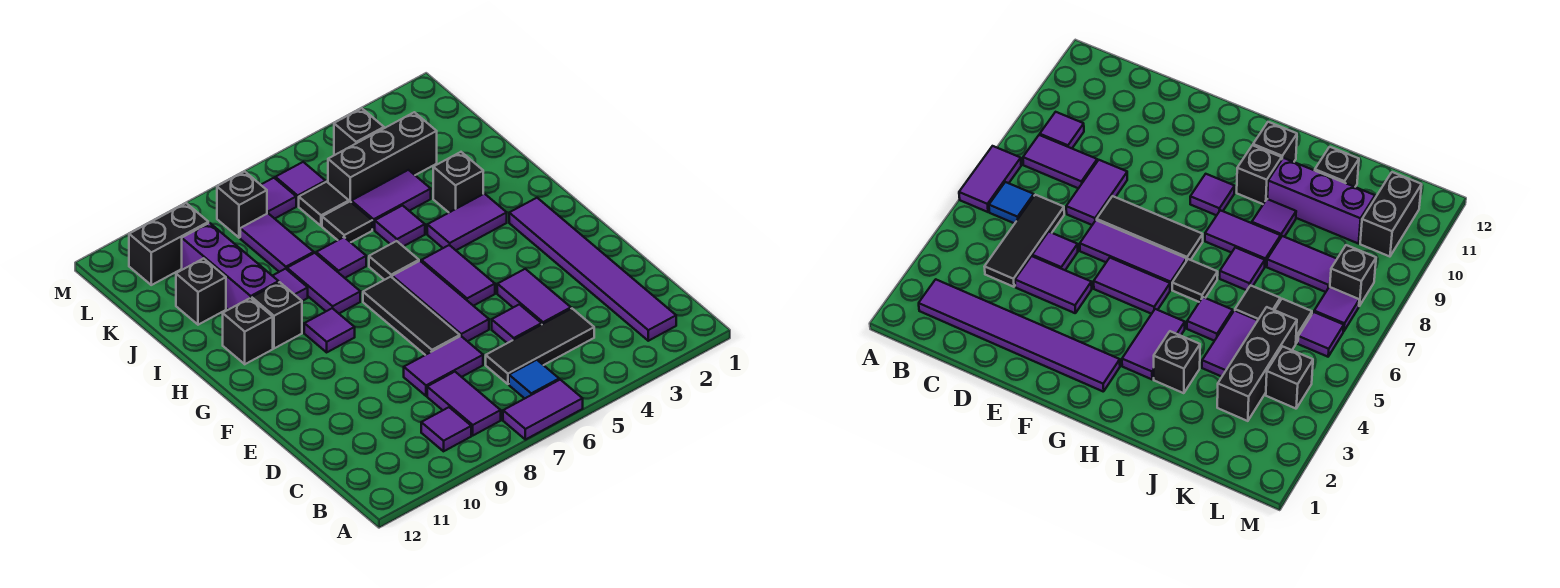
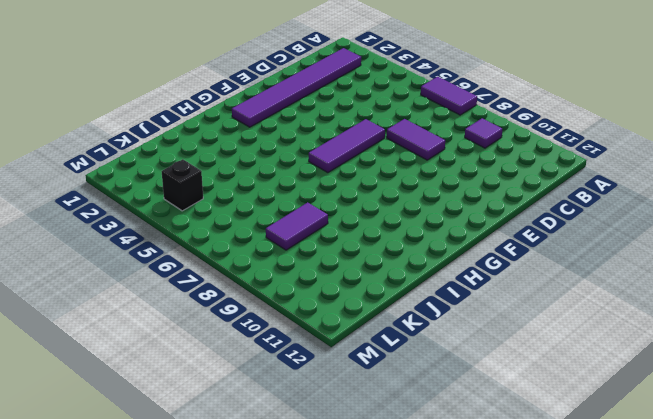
none -> blue tile B6 level 1
none -> purple tile B8:C8 level 1
none -> black tile C4:C6 level 1
none -> purple tile D4:E4 level 1

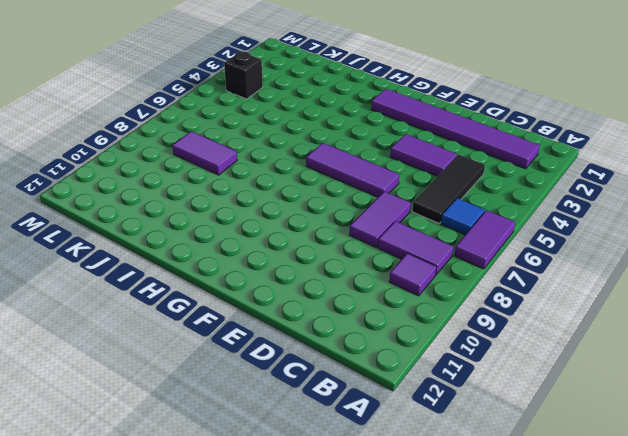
none -> purple tile D5 level 1
none -> black tile E7:G7 level 1
none -> purple tile F5:G5 level 1
none -> purple tile G9 level 1

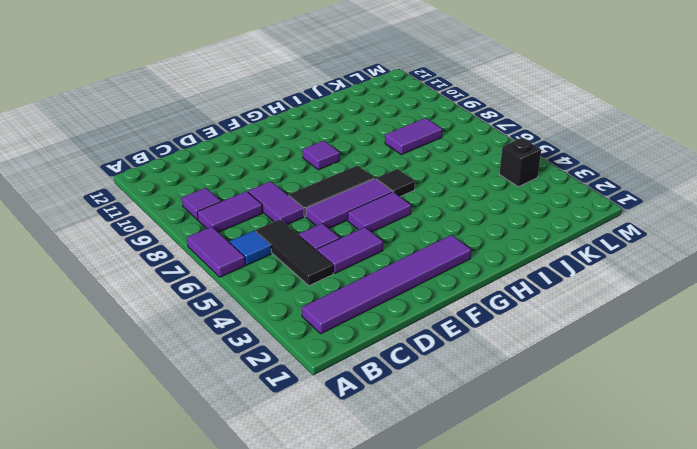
none -> purple tile H3:H4 level 1
none -> purple tile H8:I8 level 1
none -> black brick H10 level 1
none -> black brick H11 level 1

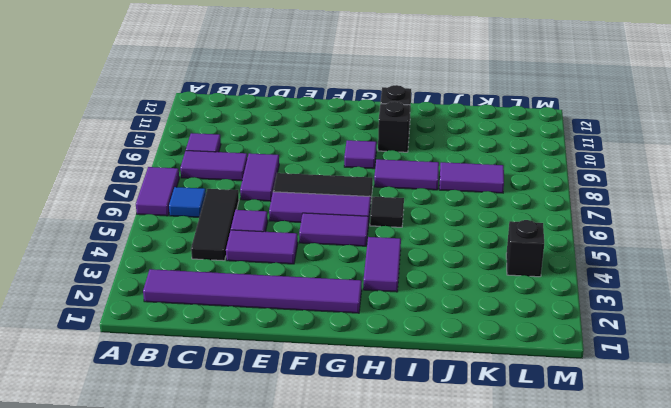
none -> black brick I3 level 1
none -> purple tile I5 level 1
none -> purple tile I7 level 1
none -> purple tile I9 level 1

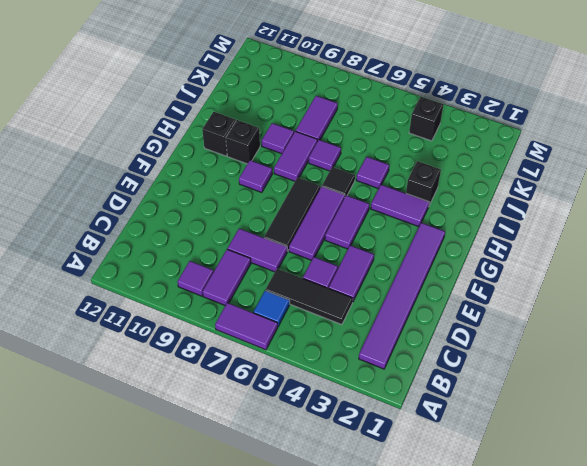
none -> purple brick I10:K10 level 1
none -> purple tile J4:J5 level 1
none -> black tile J6 level 1
none -> black brick J11 level 1

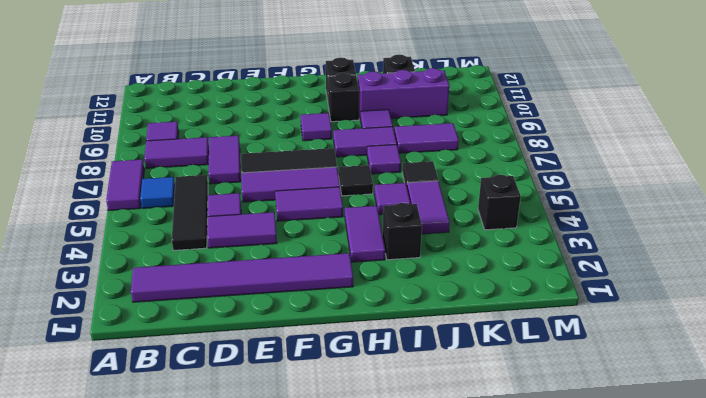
none -> black brick K3:K5 level 1
none -> black tile K6 level 1
none -> purple tile L6 level 1
none -> purple tile L7 level 1

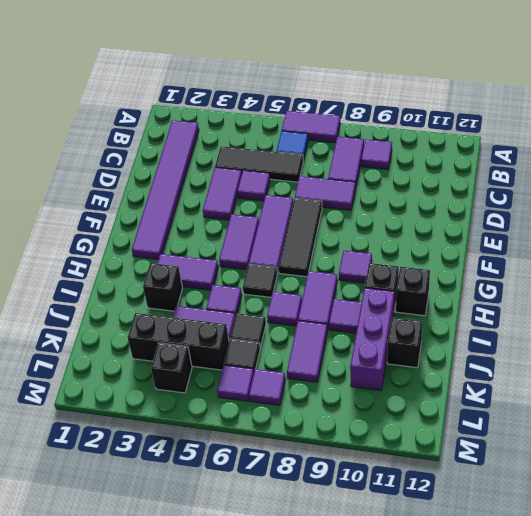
none -> black brick L8 level 1
none -> black brick L10:L11 level 1

